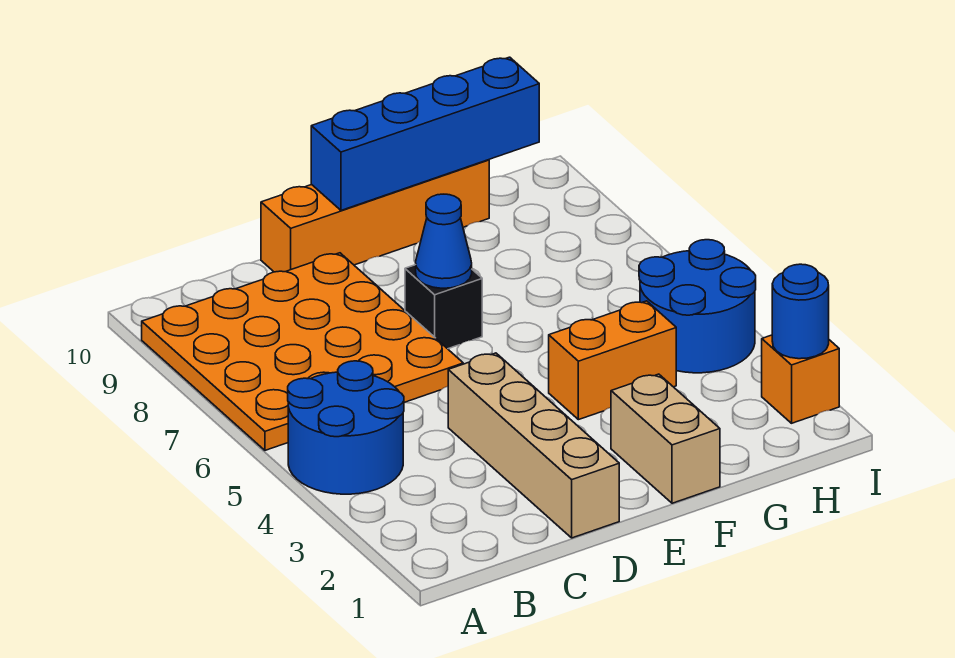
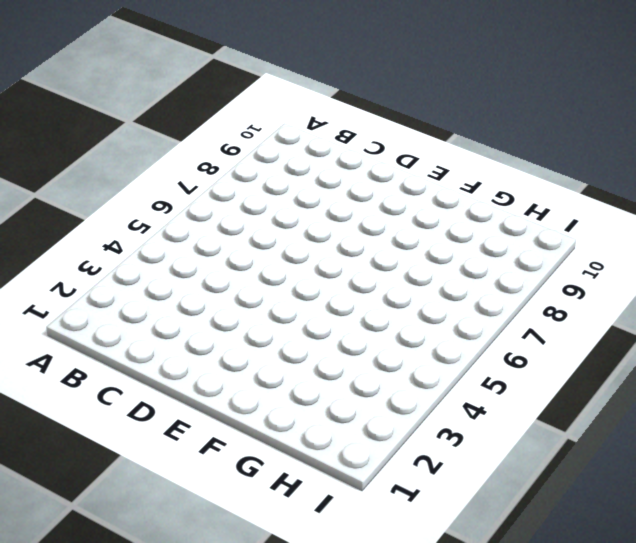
none -> blue round brick A4:B5 level 1
none -> orange plate A6:D9 level 1
none -> tan brick D1:D4 level 1

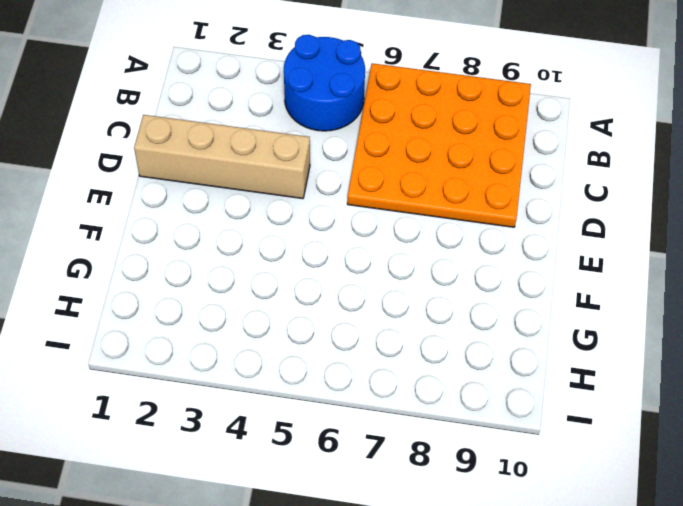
none -> orange brick D10:G10 level 1
none -> black brick E7 level 1
none -> tan brick F1:F2 level 1

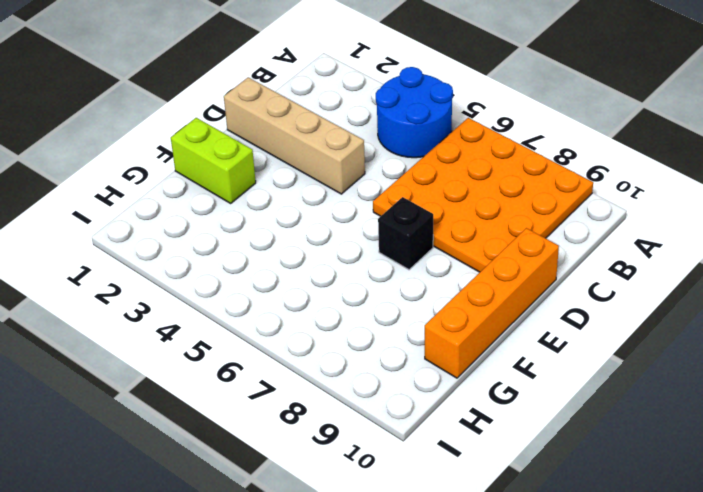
lime brick F1:F2 level 1 -> tan brick F1:F2 level 1
none -> orange brick F4:G4 level 1
none -> blue round brick H4:I5 level 1
none -> orange brick I2 level 1

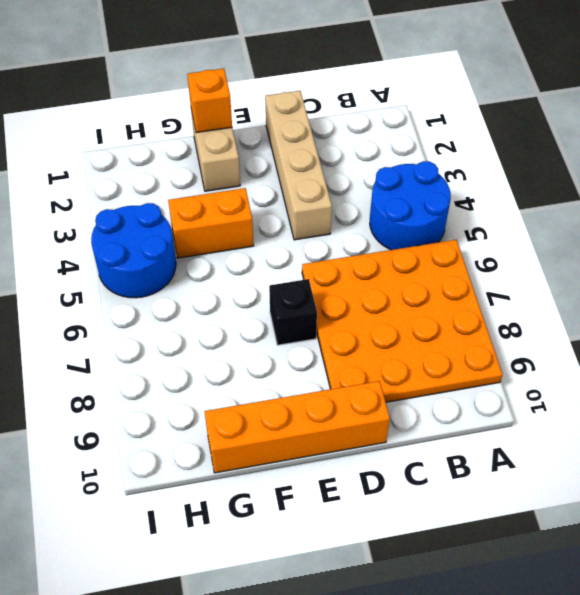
orange brick F1 level 2 -> orange brick I2 level 1
none -> blue cone E7 level 2
none -> blue brick E10:H10 level 2
none -> blue round brick I2 level 2

